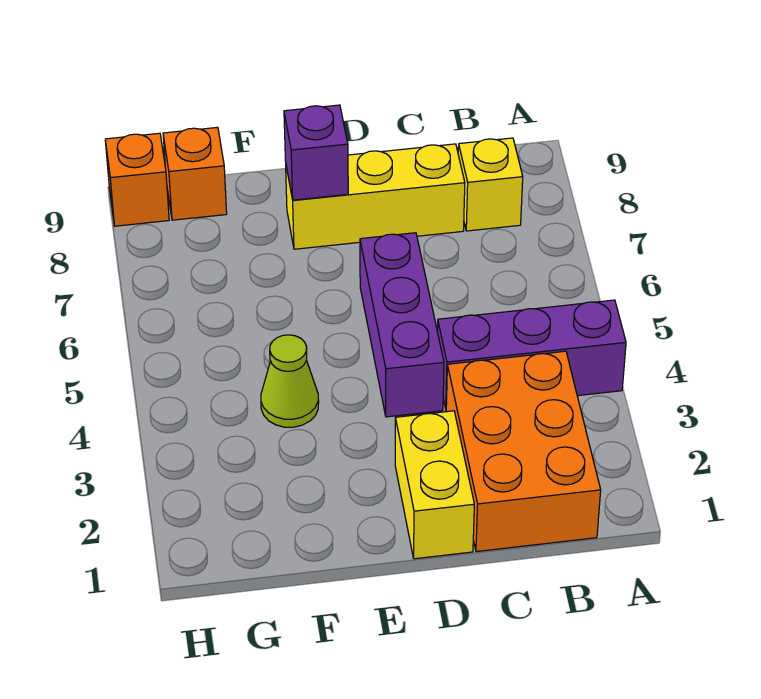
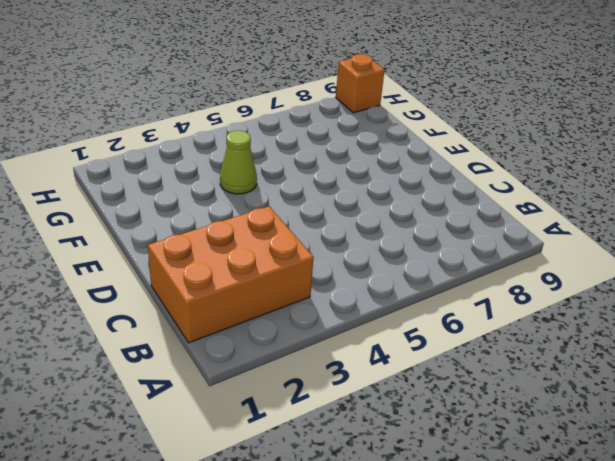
none -> purple brick A4:C4 level 1
none -> yellow brick B8 level 1

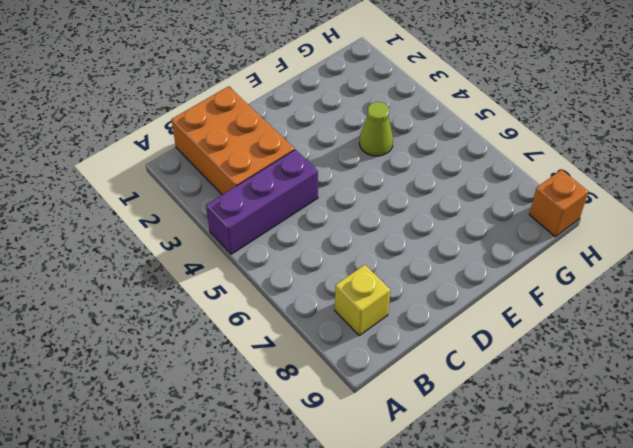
none -> yellow brick C8:E8 level 1
none -> yellow brick D1:D2 level 1

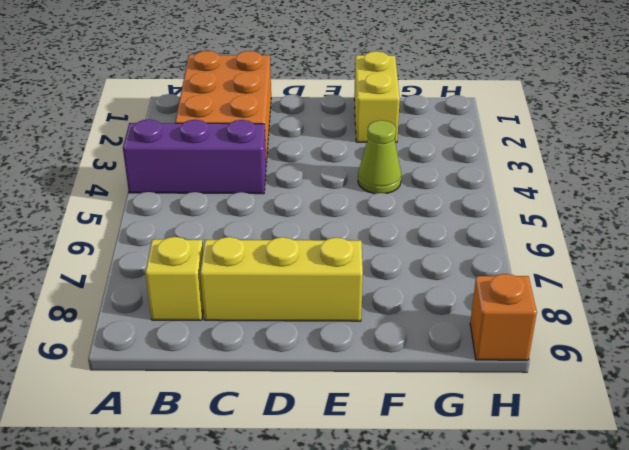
yellow brick F1:F2 level 1 -> yellow brick D1:D2 level 1
none -> purple brick D4:D6 level 1
none -> orange brick G9 level 1

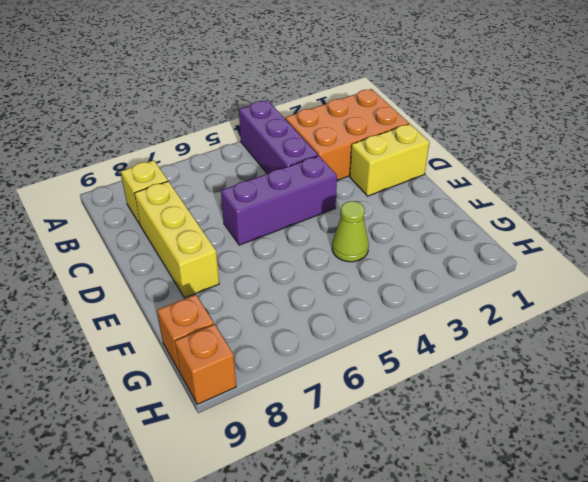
none -> purple brick E8 level 2

